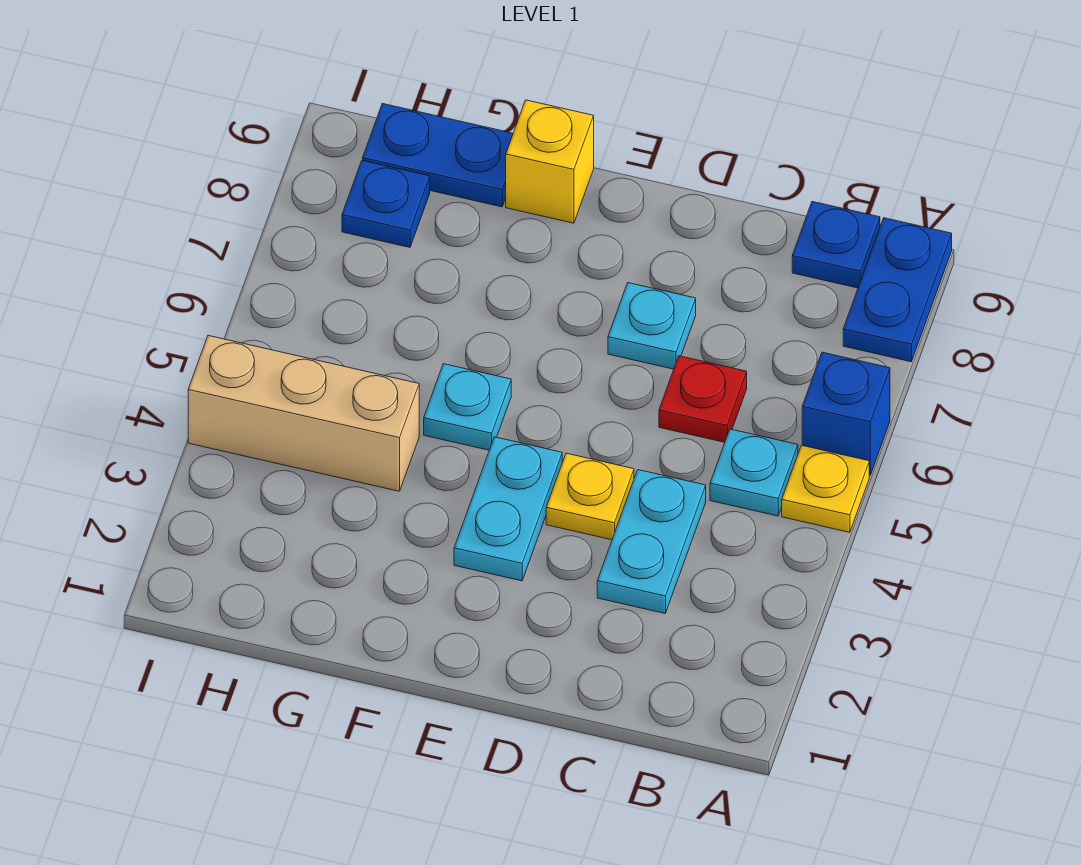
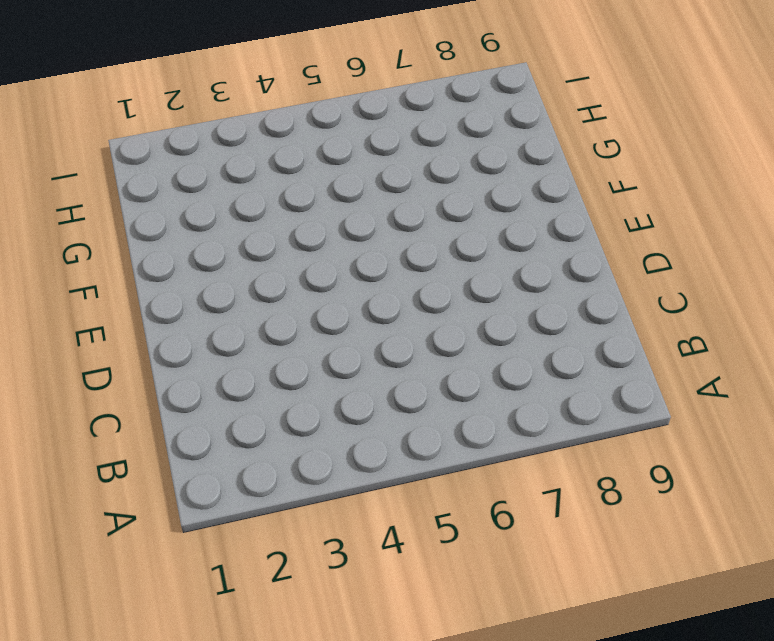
none -> yellow plate A5 level 1
none -> blue brick A6 level 1
none -> blue plate A8:A9 level 1

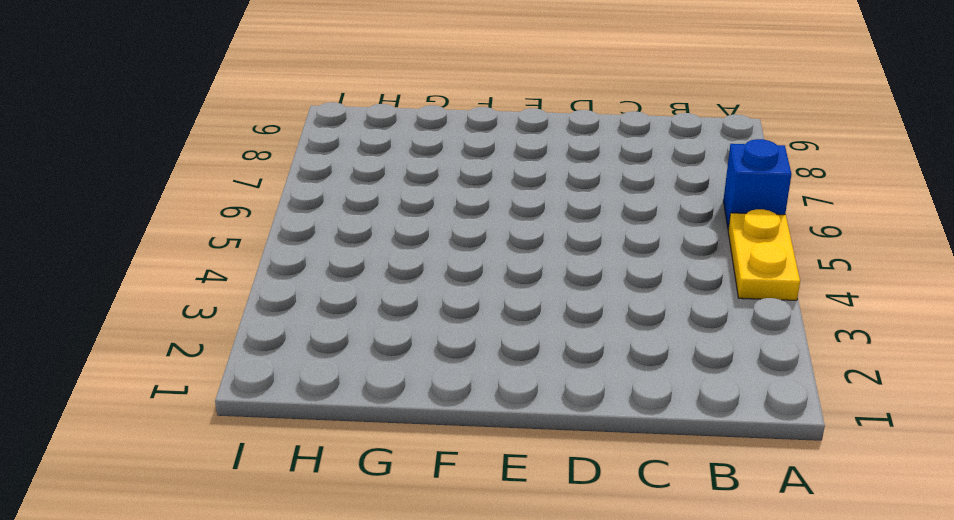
yellow plate A4:A5 level 1 -> yellow plate A5 level 1
none -> blue plate A8:A9 level 1
none -> cyan plate B5 level 1
none -> blue plate B9 level 1

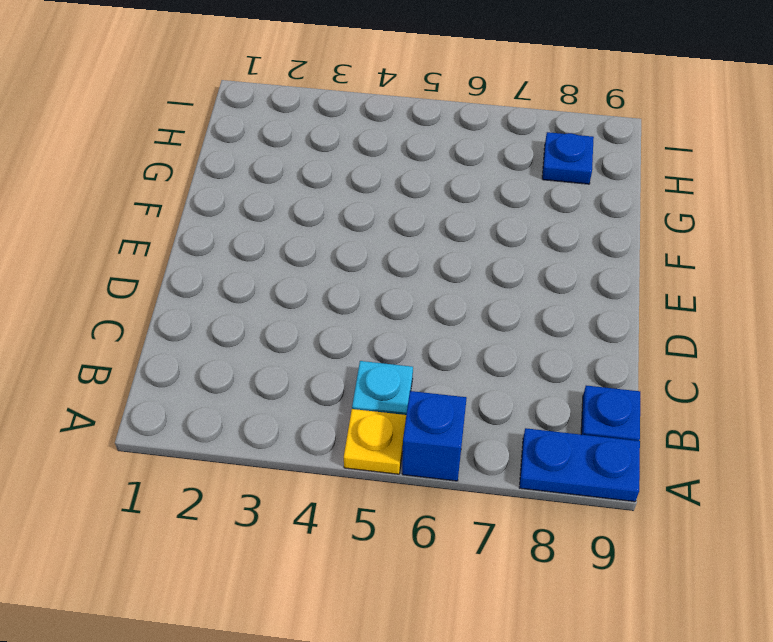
none -> cyan plate C3:C4 level 1
none -> red plate C6 level 1
none -> yellow plate D4 level 1

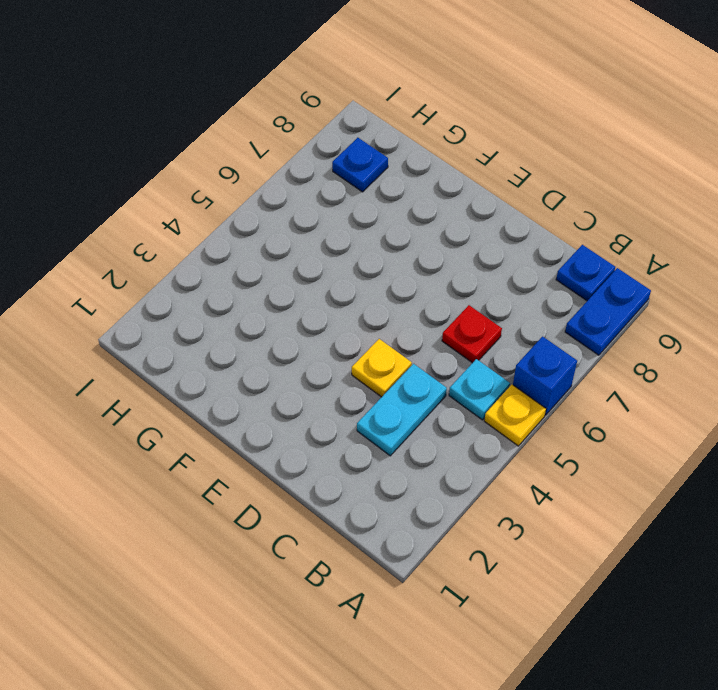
none -> cyan plate D7 level 1
none -> cyan plate E3:E4 level 1
none -> cyan plate F5 level 1

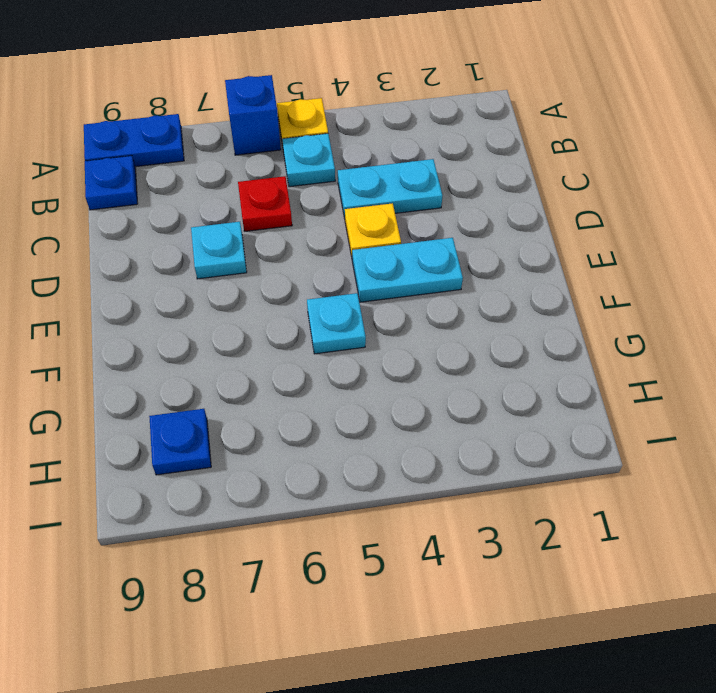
none -> yellow brick F9 level 1
none -> tan brick G4:I4 level 1
none -> blue plate G9:H9 level 1

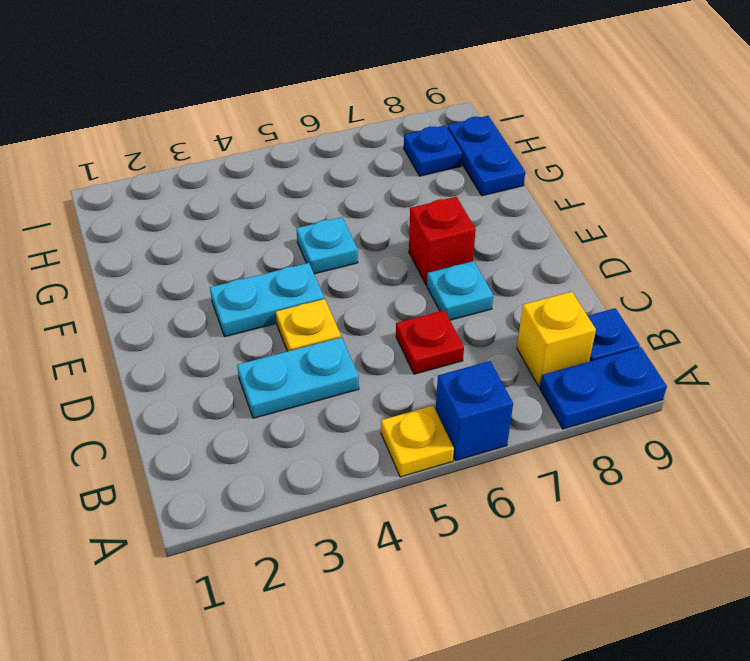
yellow brick B8 level 1 -> yellow brick F9 level 1
red brick E7 level 1 -> none
none -> cyan plate B5 level 1
none -> tan brick G4:I4 level 1

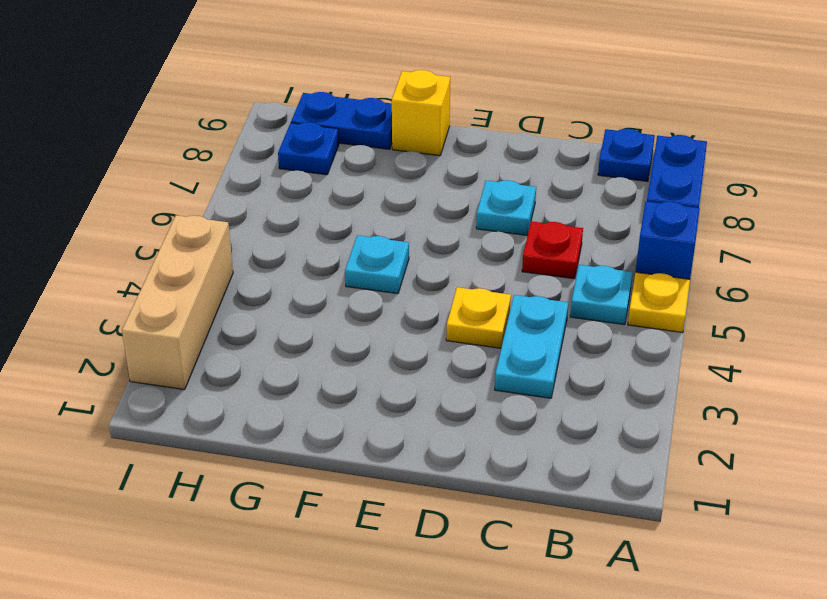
tan brick I2:I4 level 1 -> tan brick G4:I4 level 1
none -> cyan plate E3:E4 level 1

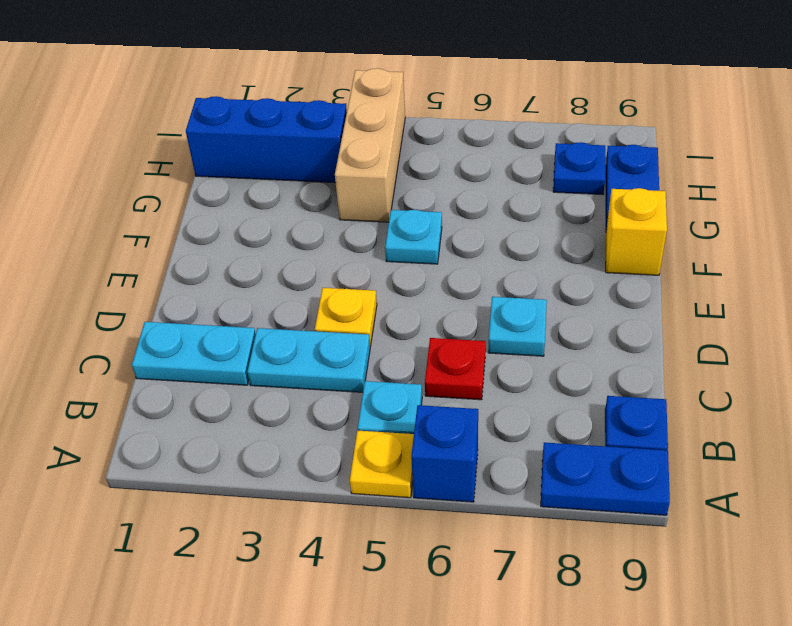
cyan plate C1:C2 level 1 -> cyan plate E3:E4 level 1
blue brick H1:H3 level 1 -> none

